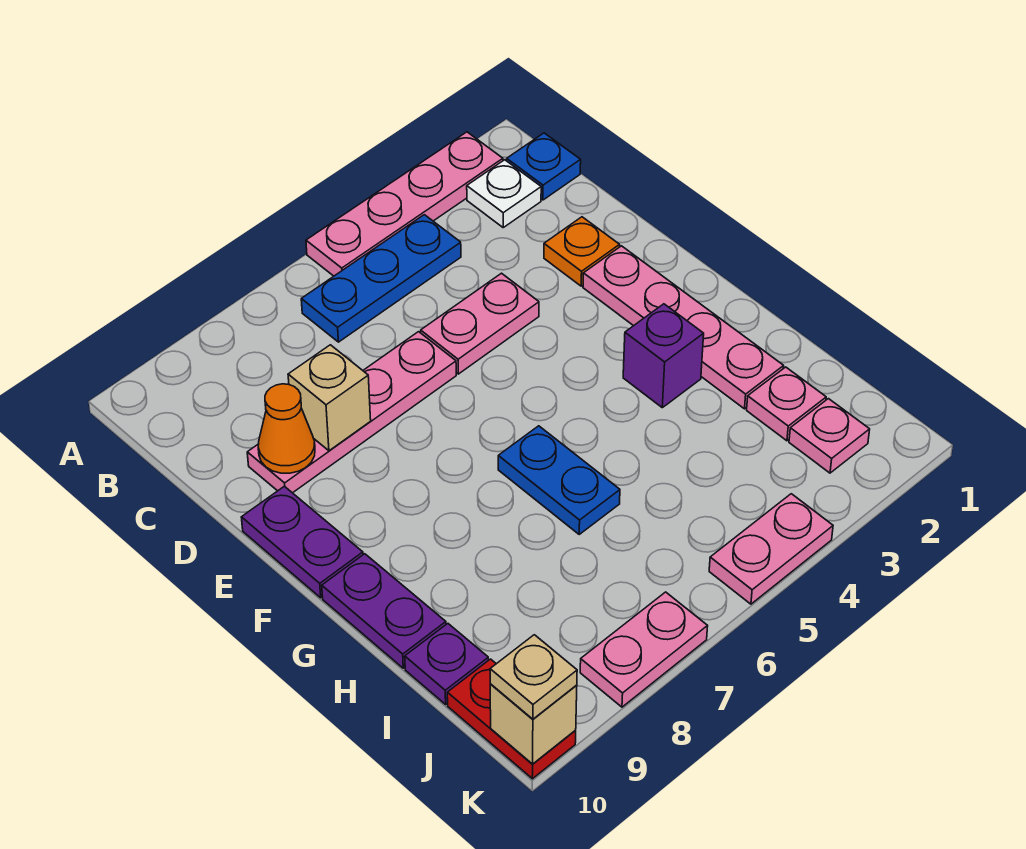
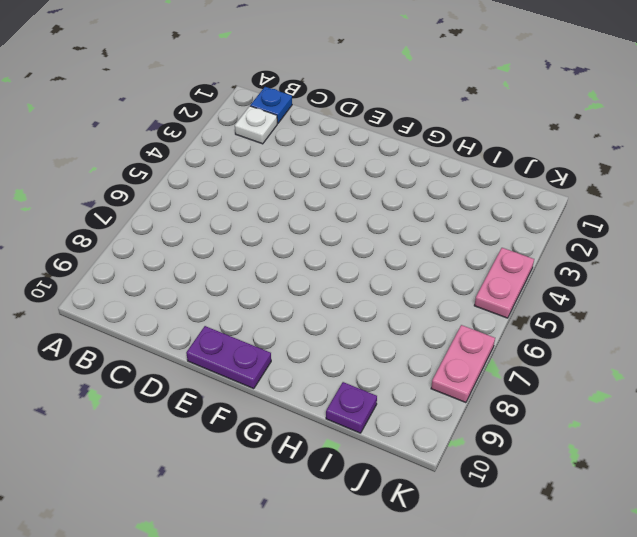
none -> pink plate A2:A5 level 1
none -> blue plate B4:B6 level 1
none -> orange plate D2 level 1

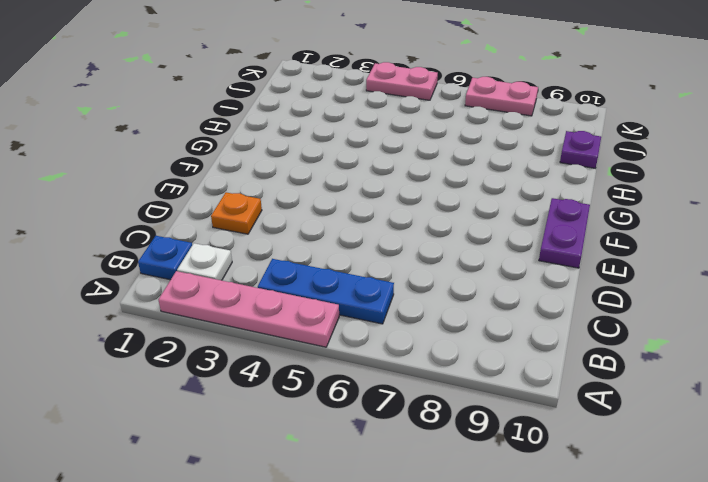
none -> pink plate D4:D5 level 1
none -> pink plate D6:D9 level 1
none -> pink plate E2:H2 level 1

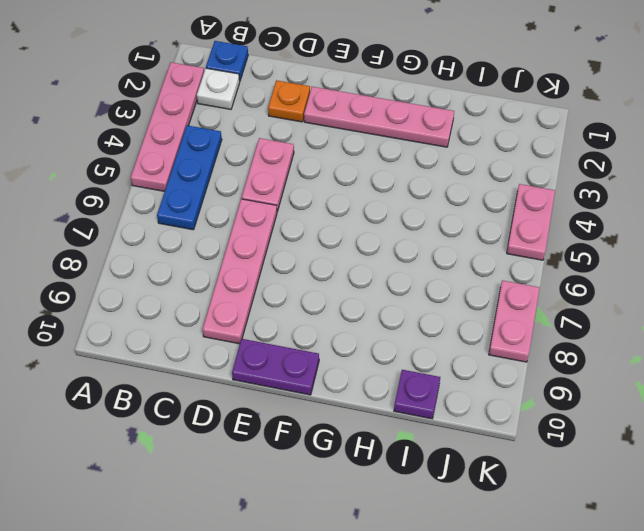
none -> purple brick G3 level 1
none -> blue plate G6:H6 level 1
none -> purple plate G10:H10 level 1

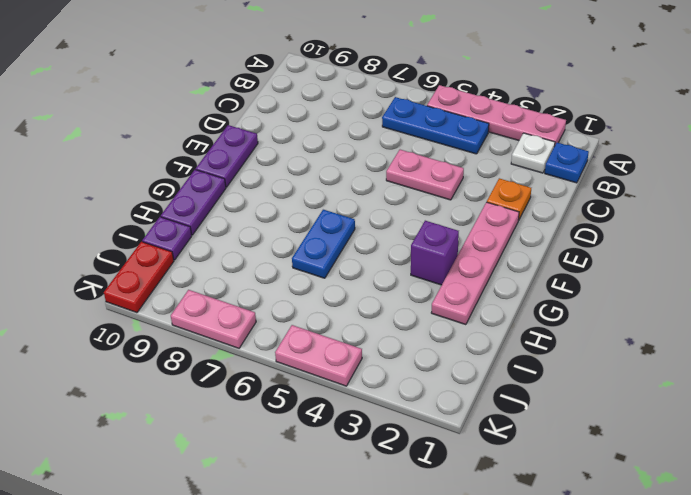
none -> pink plate D6:D9 level 1
none -> pink plate I2 level 1
none -> pink plate J2 level 1

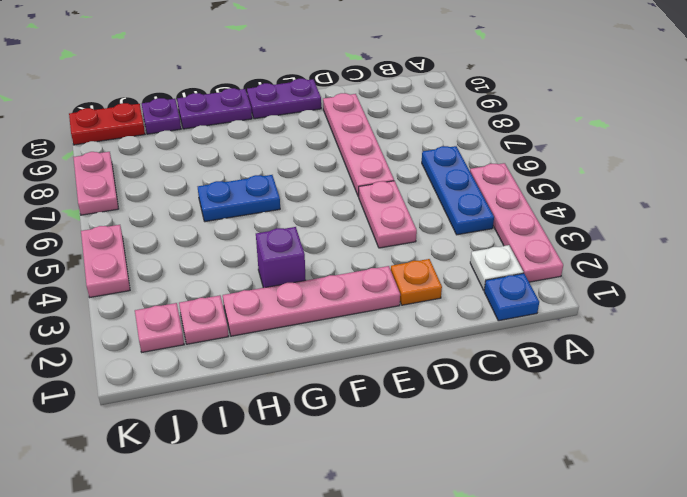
none -> tan brick D8 level 2
none -> orange cone D9 level 2
none -> tan brick K10 level 2

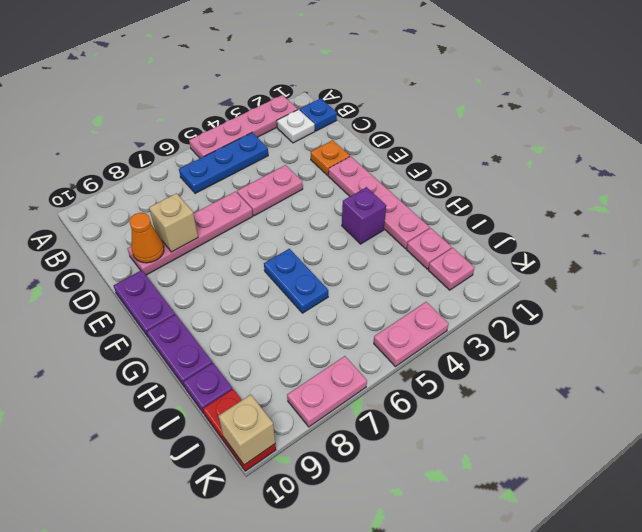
none -> tan plate K10 level 3

